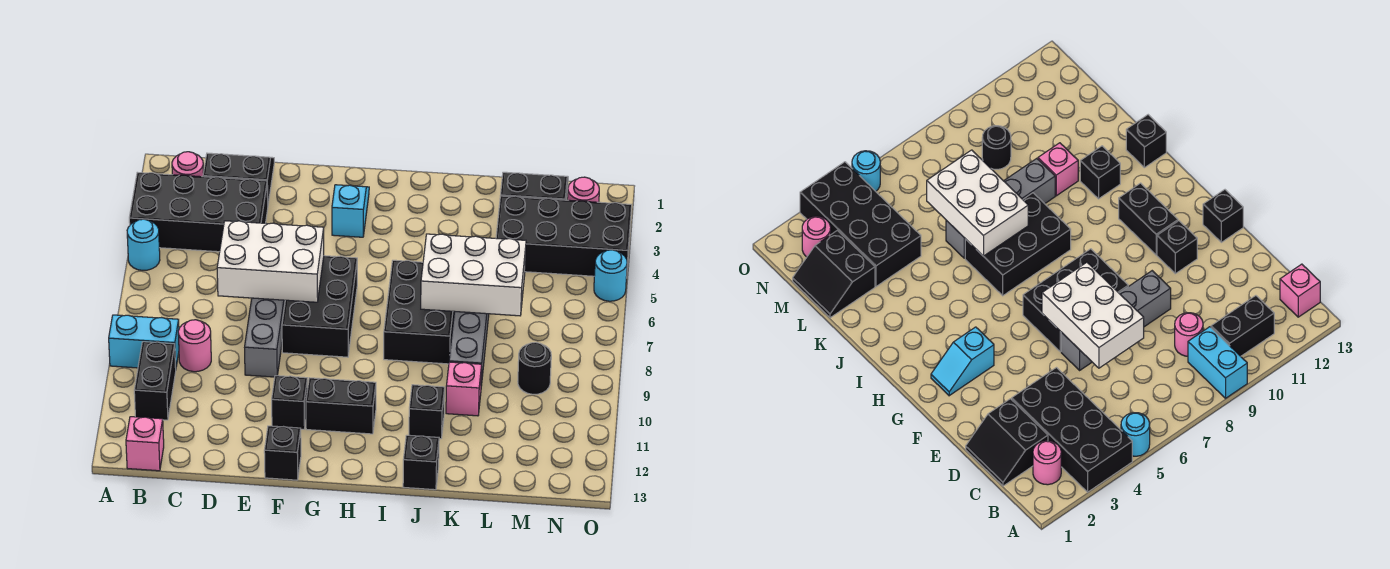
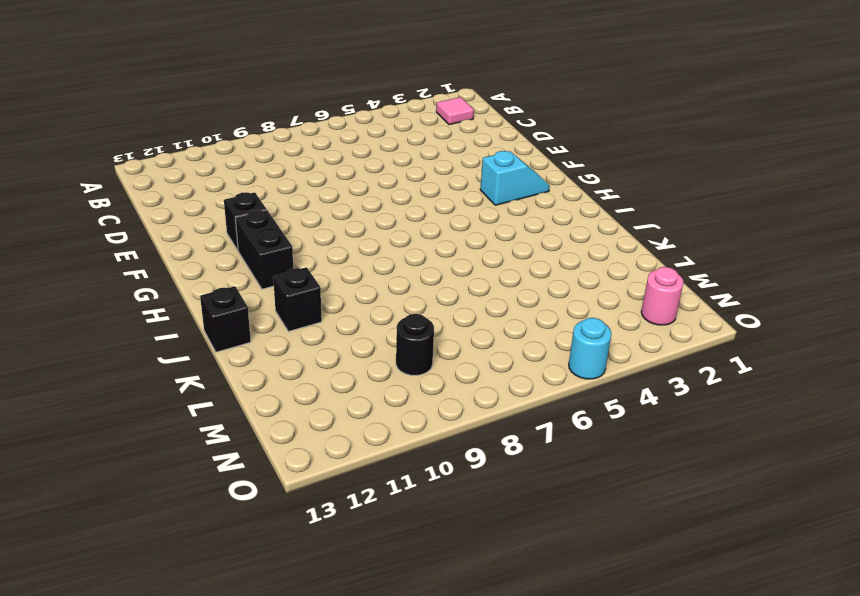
pink tile B2 level 1 -> pink round brick B2 level 1
none -> black brick A3:D4 level 1
none -> cyan round brick A5 level 1
none -> cyan brick A9:B9 level 1

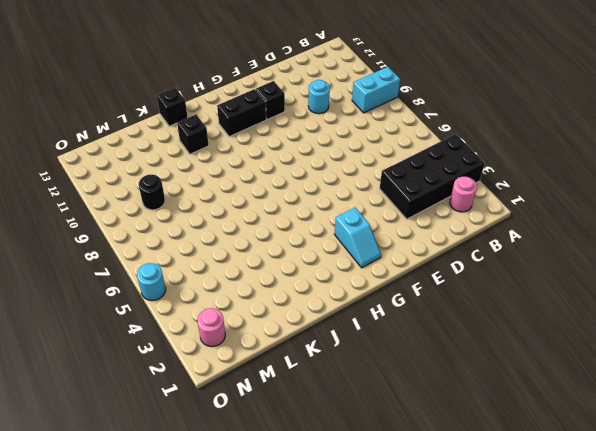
cyan round brick D10 level 1 -> cyan round brick A5 level 1
none -> black brick B10:B11 level 1
none -> pink brick B13 level 1
none -> black slope C1:D2 level 1 top 2

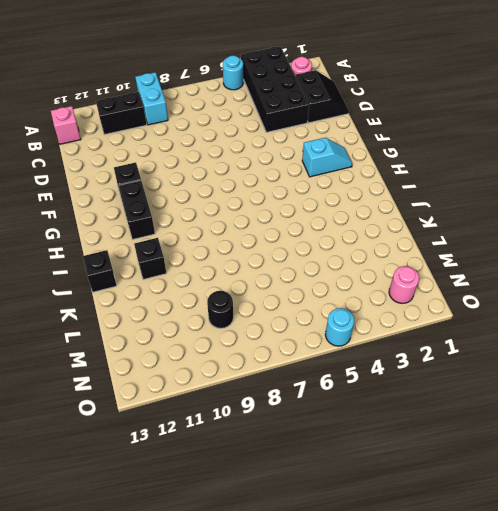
none -> pink round brick C9 level 1
none -> grey brick E6:E9 level 1
none -> black brick F6:G8 level 1

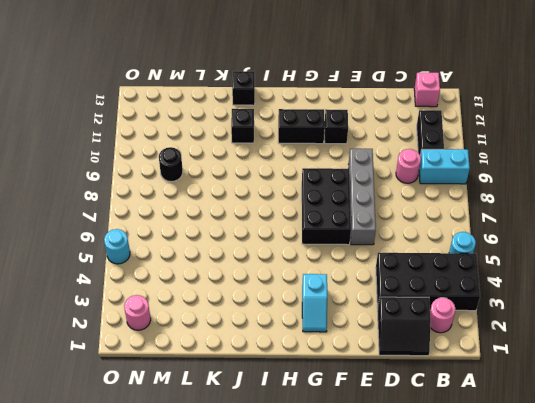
none -> black brick F13 level 1
none -> black brick I6:J8 level 1
none -> grey brick K6:K9 level 1

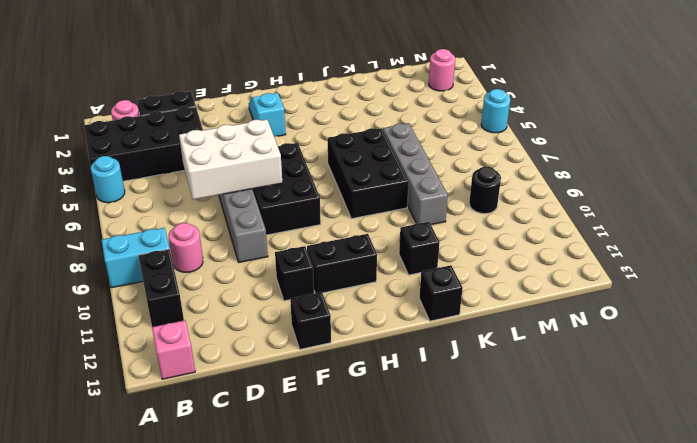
none -> pink brick K10 level 1
none -> black slope L1:M2 level 1 top 2
none -> black brick L3:O4 level 1

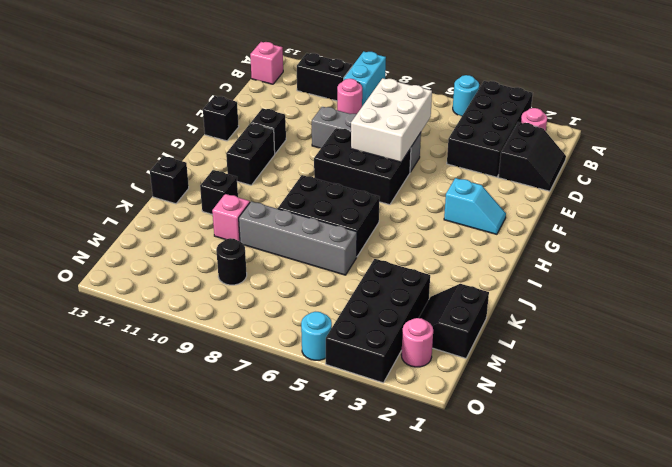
black slope L1:M2 level 1 top 1 -> black slope L1:M2 level 1 top 2
none -> white brick J6:L7 level 2

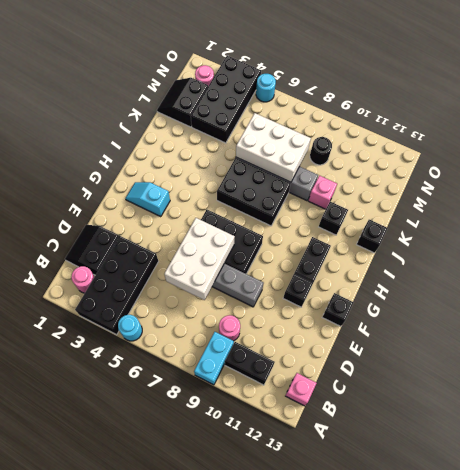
white brick K6:L8 level 2 -> white brick J6:L7 level 2

